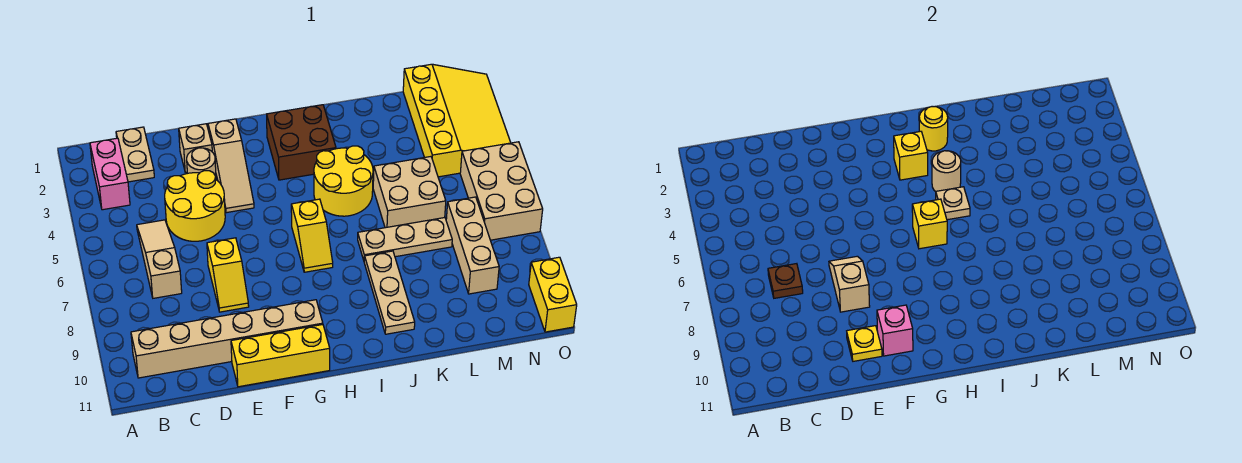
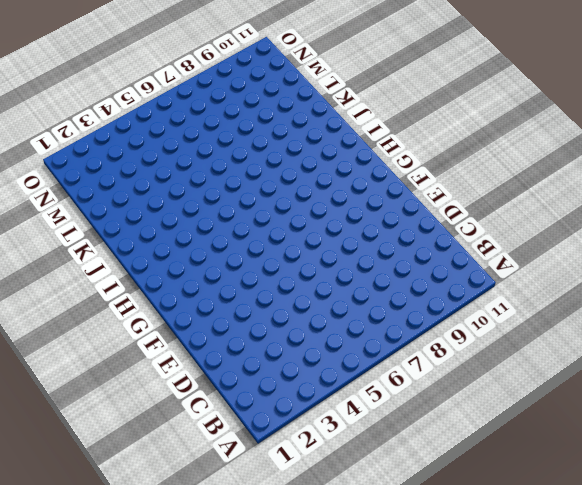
none -> pink brick B2:B3 level 1
none -> tan brick B10:G10 level 1
none -> tan plate C1:C2 level 1

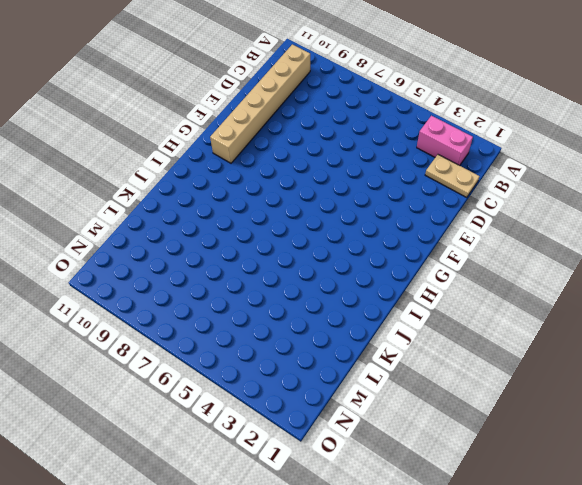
none -> tan slope C5:C7 level 1 top 7
none -> yellow round brick D4:E5 level 1
none -> tan brick E2 level 1

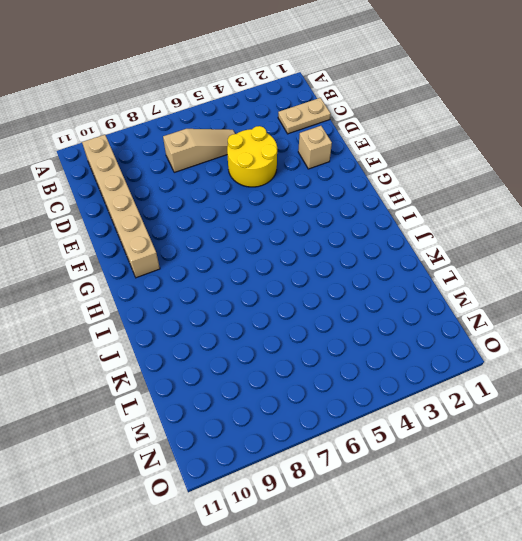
none -> pink brick B2:B3 level 1
none -> tan round brick E3 level 1
none -> yellow slope E7:E8 level 1 top 7

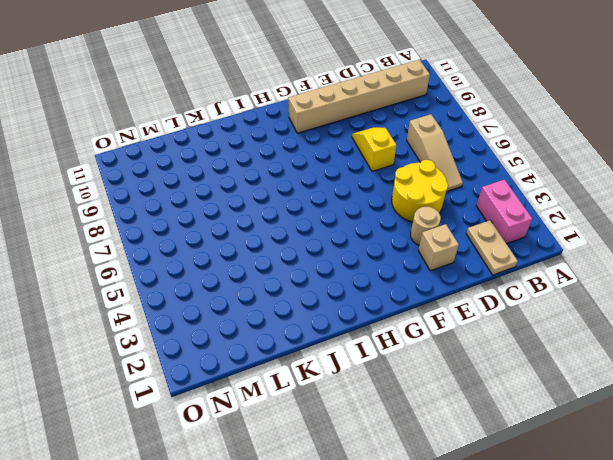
none -> yellow brick E11:G11 level 1
none -> tan slope F2:F4 level 1 top 2
none -> brown brick H2:I3 level 1

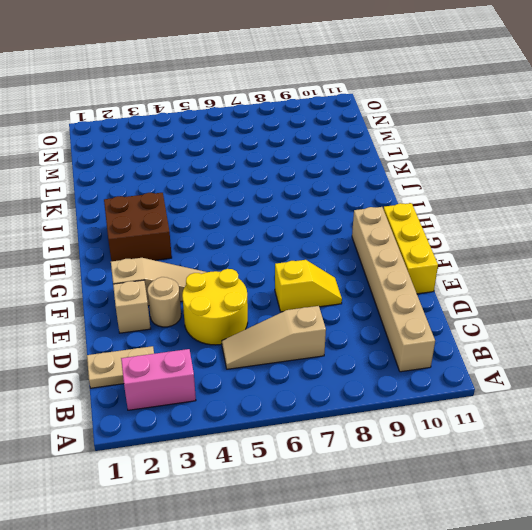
none -> yellow slope H6:H7 level 1 top 6
none -> yellow round brick I4:J5 level 1
none -> tan plate J7:L7 level 1

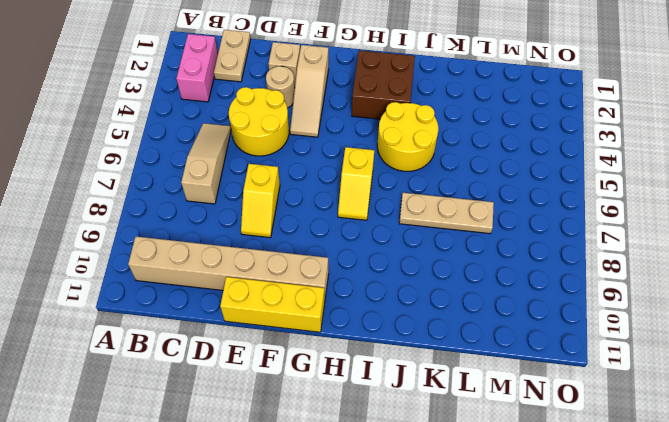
none -> tan plate J8:J10 level 1
none -> tan brick K5:L6 level 1
none -> yellow slope M1:O4 level 1 top M

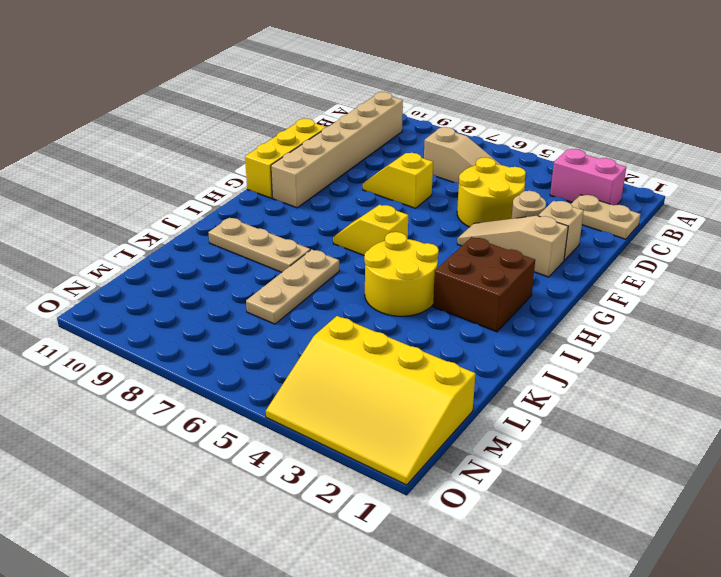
none -> tan brick K5:L6 level 1
none -> tan brick M7:M9 level 1
none -> tan brick N5:O7 level 1

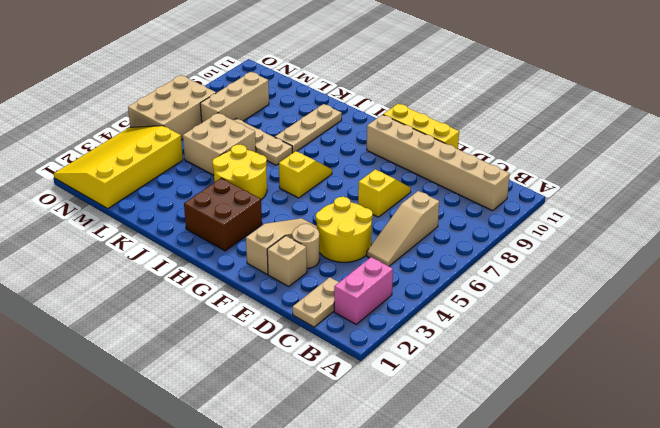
none -> yellow brick O10:O11 level 1
none -> brown plate C7 level 2
none -> tan slope E7:E8 level 2 top 8

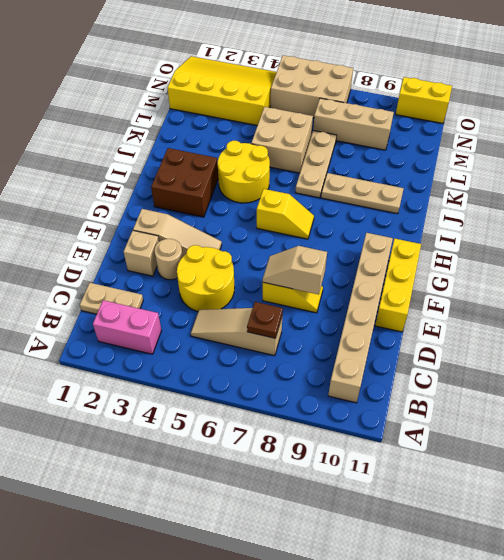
none -> yellow plate E10 level 2
none -> pink brick F10 level 2
none -> yellow brick H3 level 2

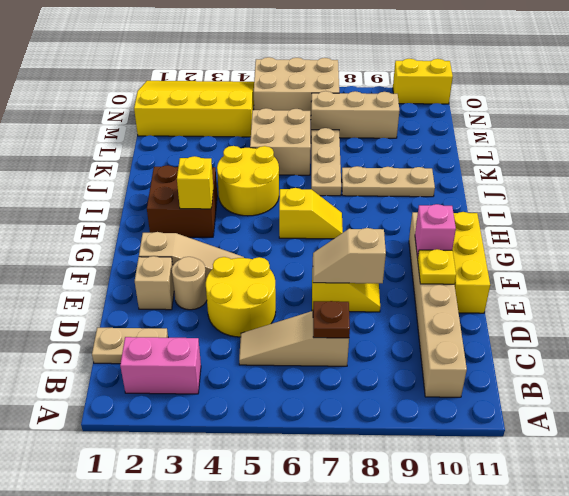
none -> yellow brick H6 level 2
none -> yellow round brick I2 level 2
none -> tan round brick I4 level 2

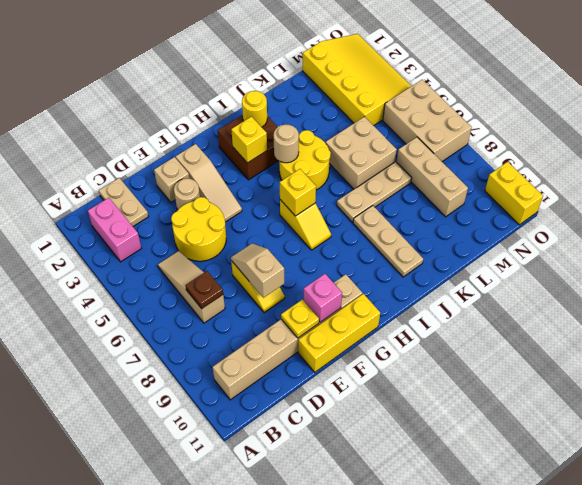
none -> tan plate I5 level 2

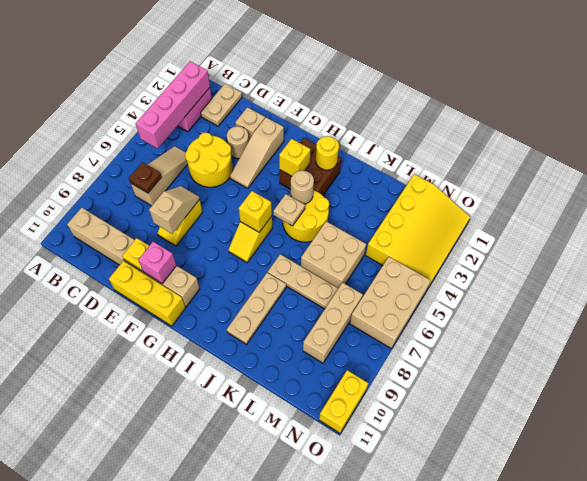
pink brick B2:B5 level 2 -> none

